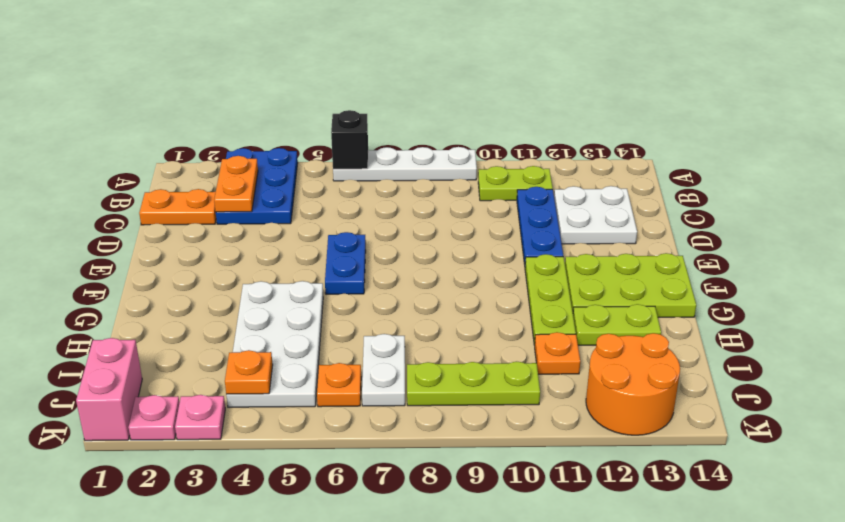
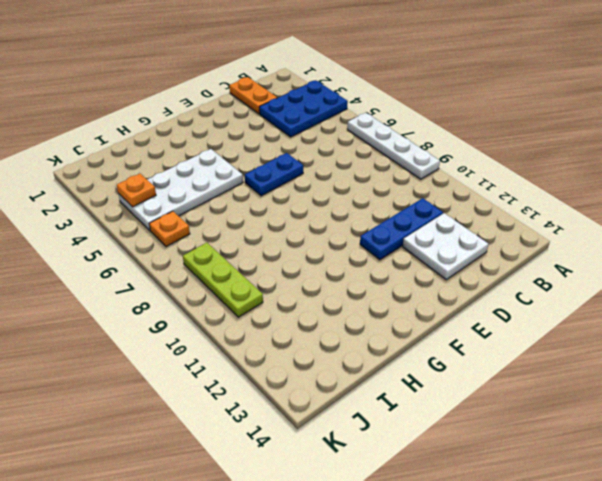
none -> lime plate B10:B11 level 1
none -> lime plate F11:H11 level 1
none -> lime plate F12:G14 level 1

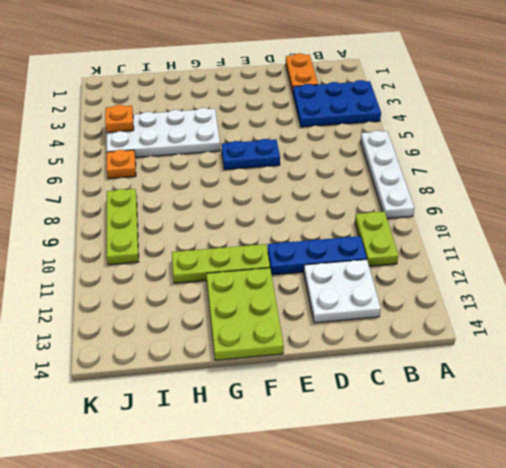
none -> lime plate H12:H13 level 1
none -> white plate I7:J7 level 1
none -> orange plate I11 level 1

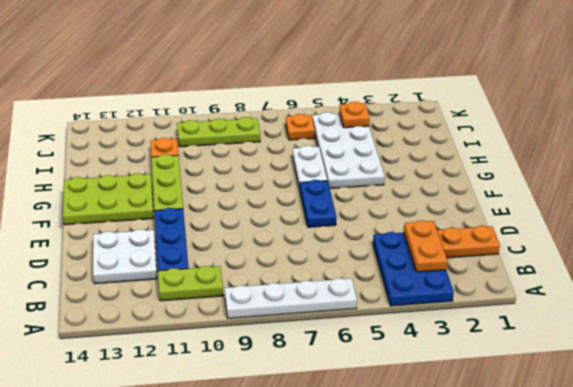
white plate G6:H6 level 1 -> white plate I7:J7 level 1
none -> lime plate H12:H13 level 1
none -> pink brick J1:K1 level 1
none -> orange round brick J12:K13 level 1

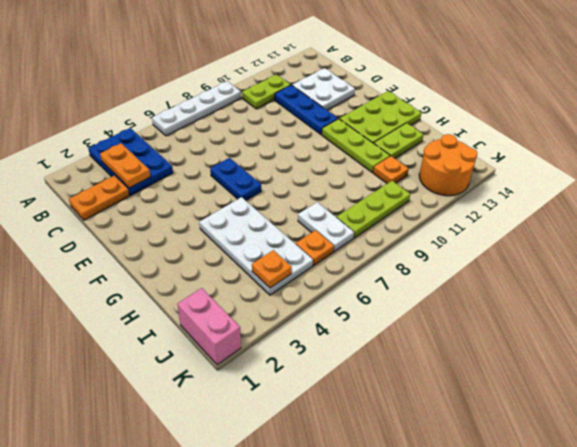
none -> pink plate K2 level 1
none -> pink plate K3 level 1
none -> black brick A6 level 2

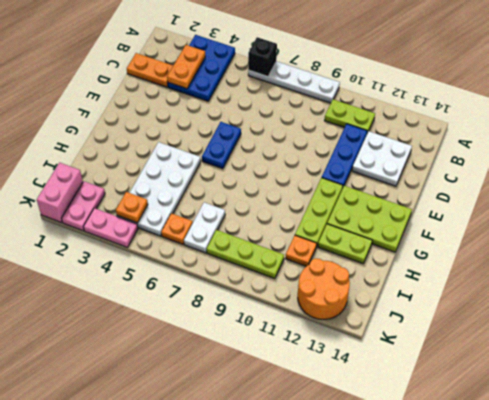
pink plate J2:K2 level 1 -> pink plate K2 level 1
pink plate K3:K4 level 1 -> pink plate K3 level 1

